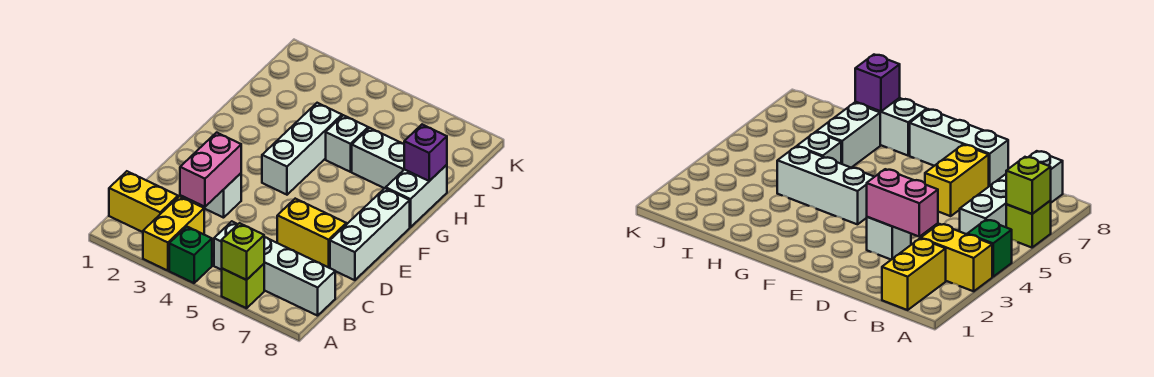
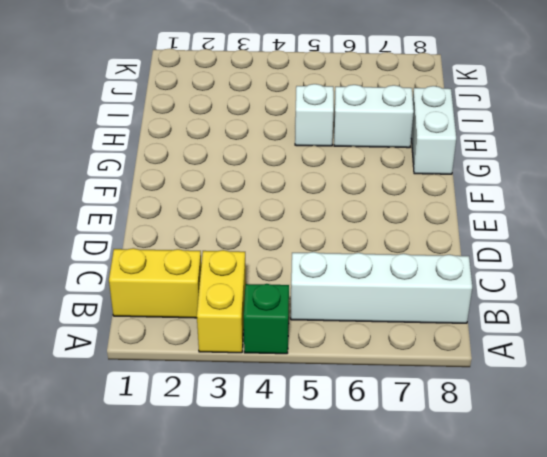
none -> lime brick A6 level 1
none -> white brick D3 level 1
none -> yellow brick D6:D7 level 1

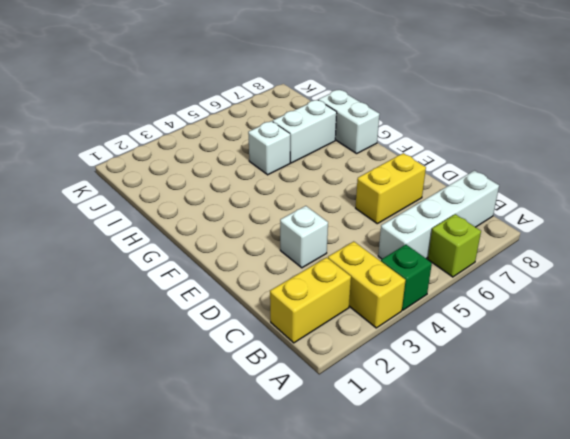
none -> white brick D8:F8 level 1
none -> white brick F4:H4 level 1
none -> lime brick A6 level 2

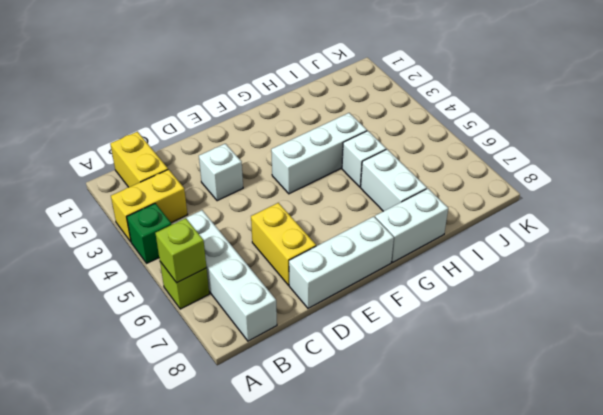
none -> pink brick C3:D3 level 2
none -> purple brick H8 level 2

